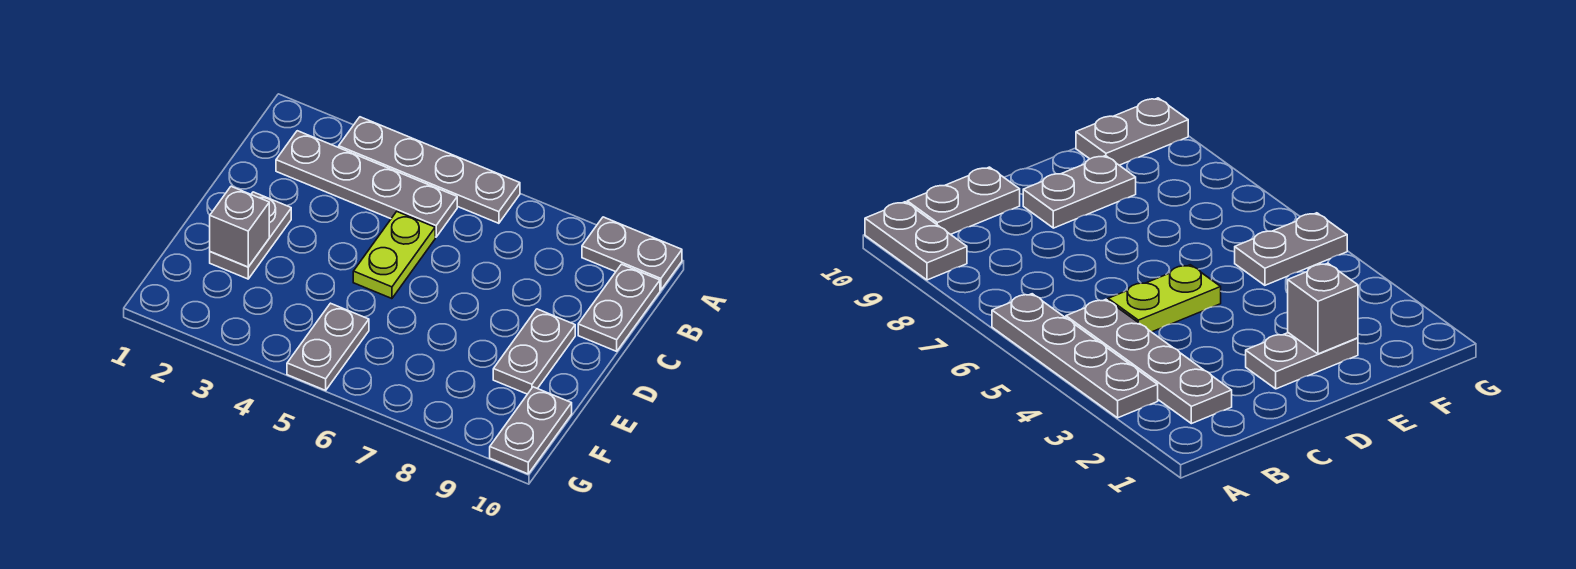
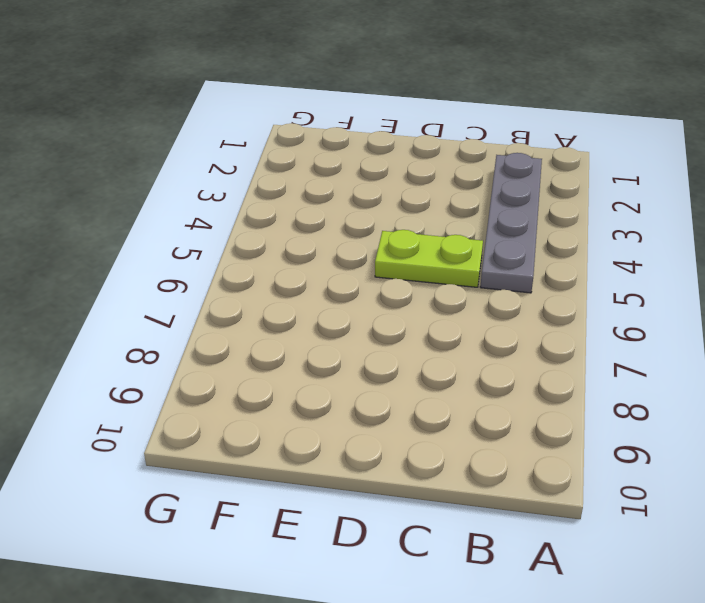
none -> grey plate A3:A6 level 1
none -> grey plate A9:A10 level 1

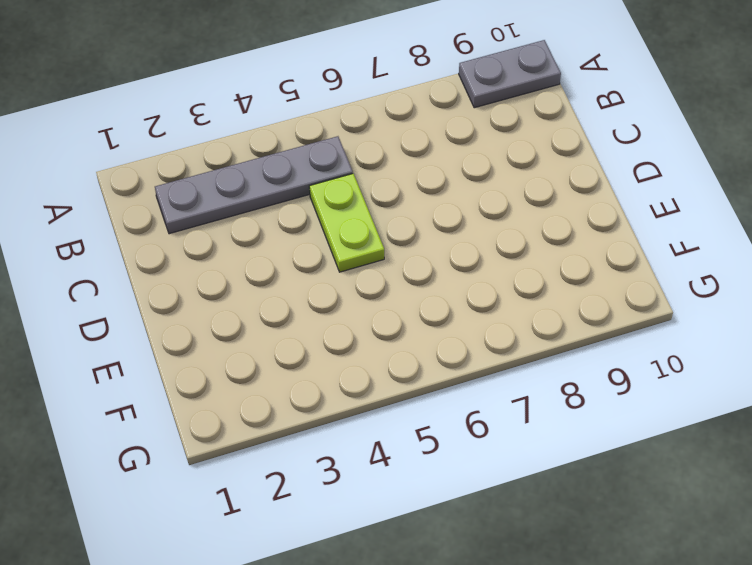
none -> grey plate A3:A6 level 1
none -> grey plate B10:C10 level 1

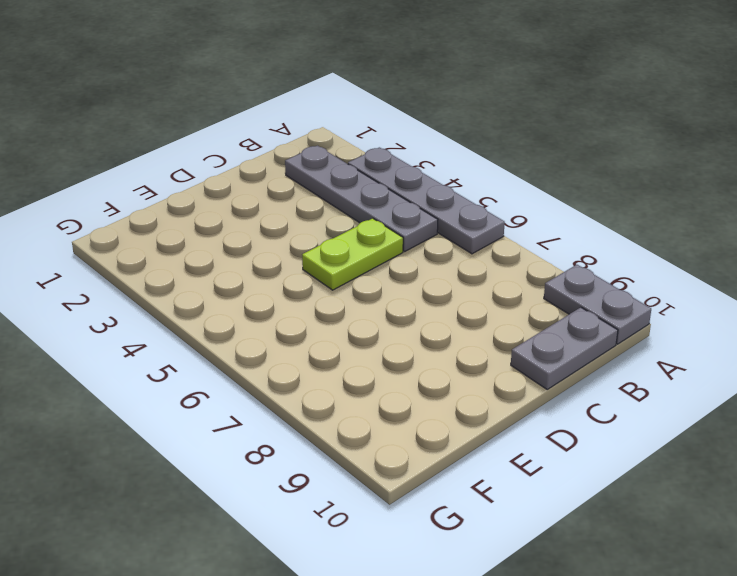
none -> grey plate D2:E2 level 1
none -> grey plate D9:E9 level 1

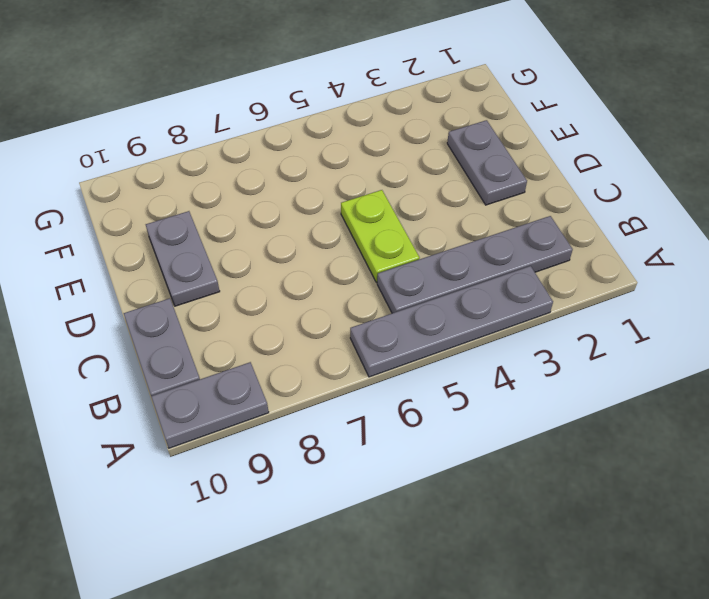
none -> grey plate F5:G5 level 1
none -> grey plate F10:G10 level 1

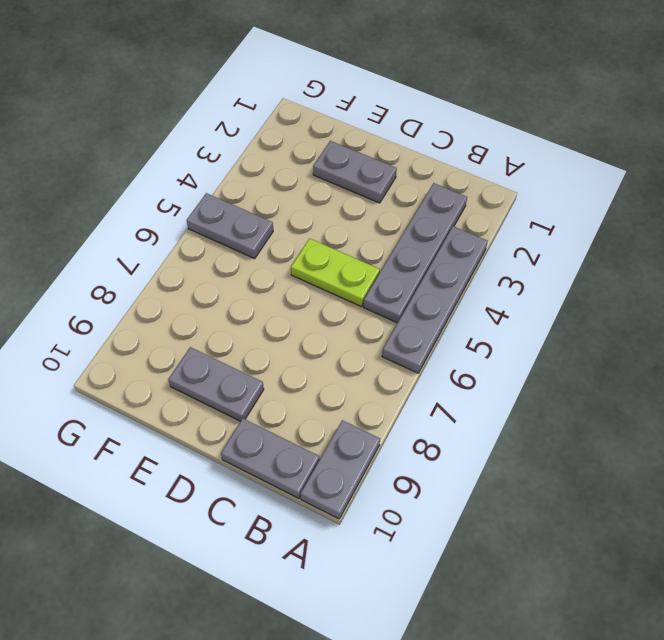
none -> grey plate F10:G10 level 1
none -> grey brick E2 level 2

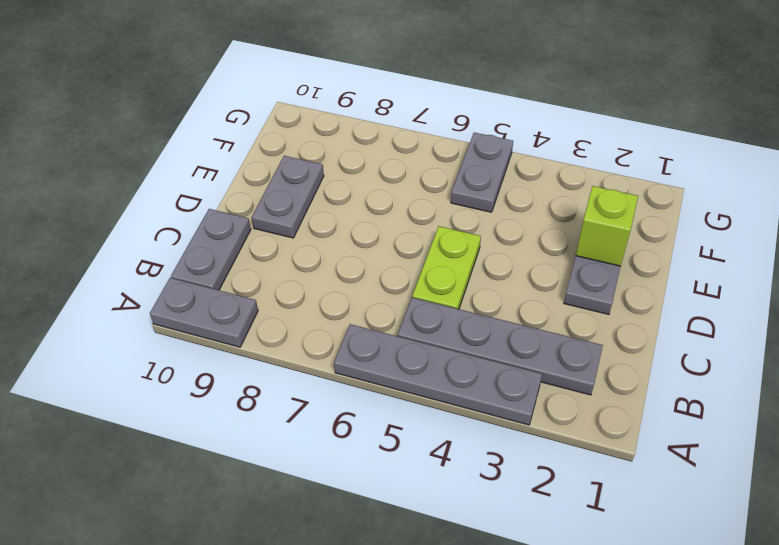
lime brick E2 level 2 -> grey brick E2 level 2
none -> grey plate F10:G10 level 1

